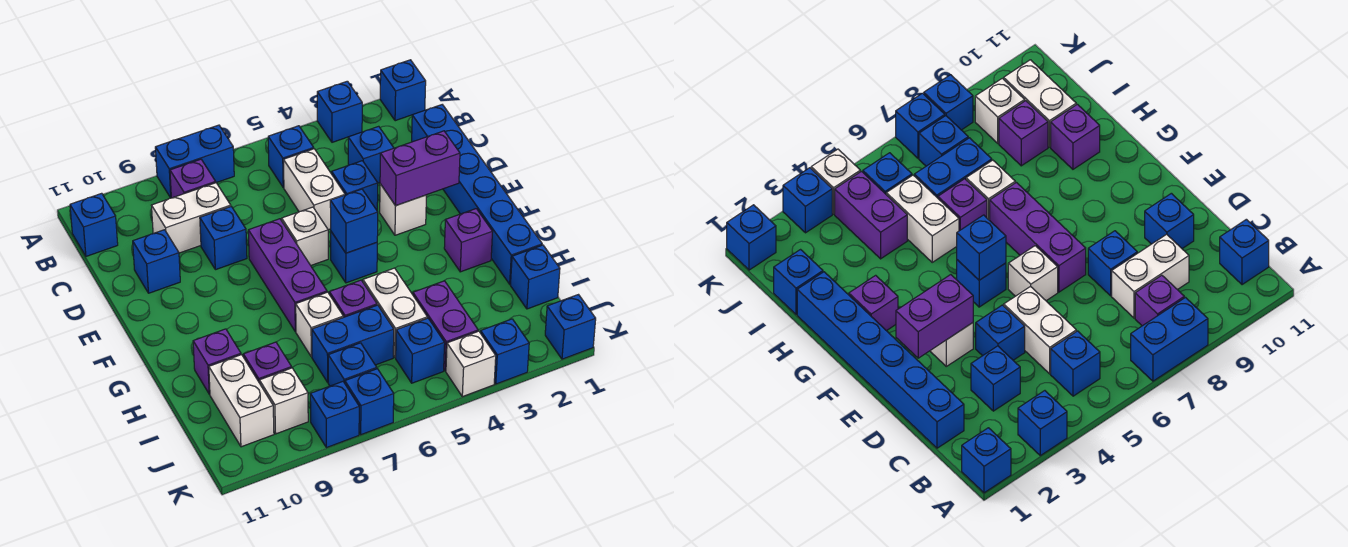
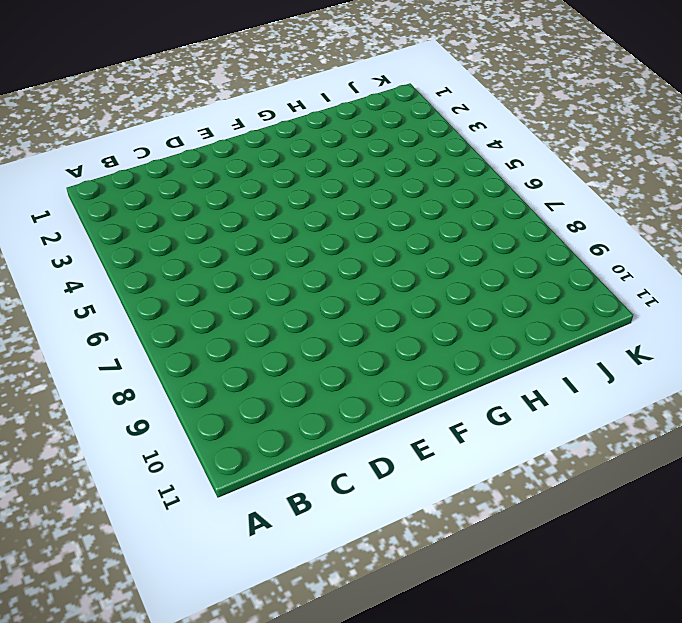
none -> blue brick A1 level 1
none -> blue brick A3 level 1
none -> blue brick A7:A8 level 1
none -> blue brick B5 level 1

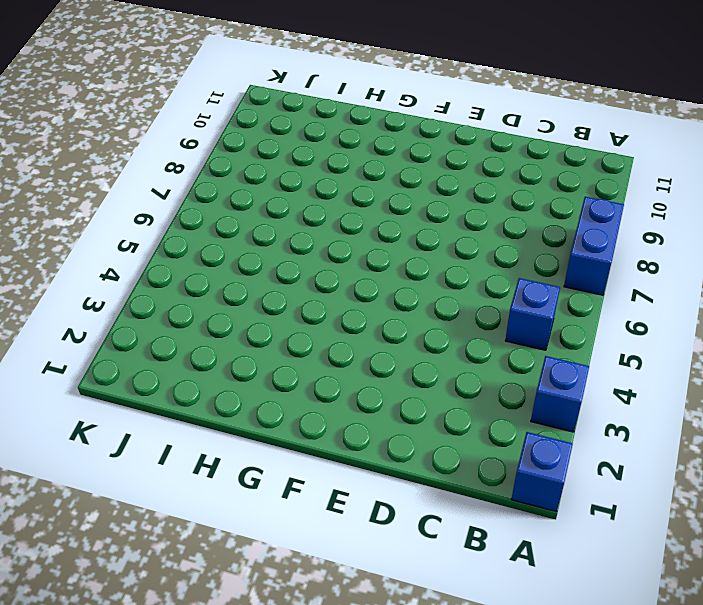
none -> purple brick B8 level 1
none -> blue brick B11 level 1
none -> blue brick C1:H1 level 1
none -> blue brick C3 level 1

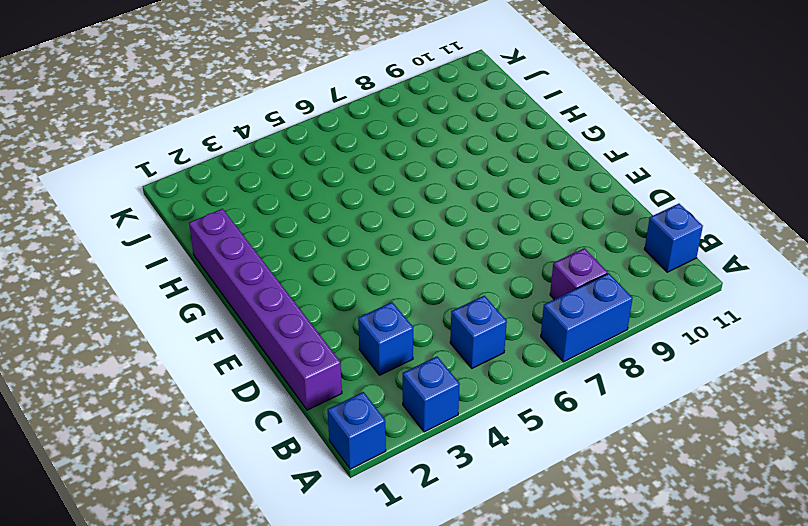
purple brick C1:H1 level 1 -> blue brick C1:H1 level 1
none -> white brick C5:D5 level 1
none -> white brick C8:C9 level 1
none -> blue brick D4 level 1
none -> blue brick D8 level 1

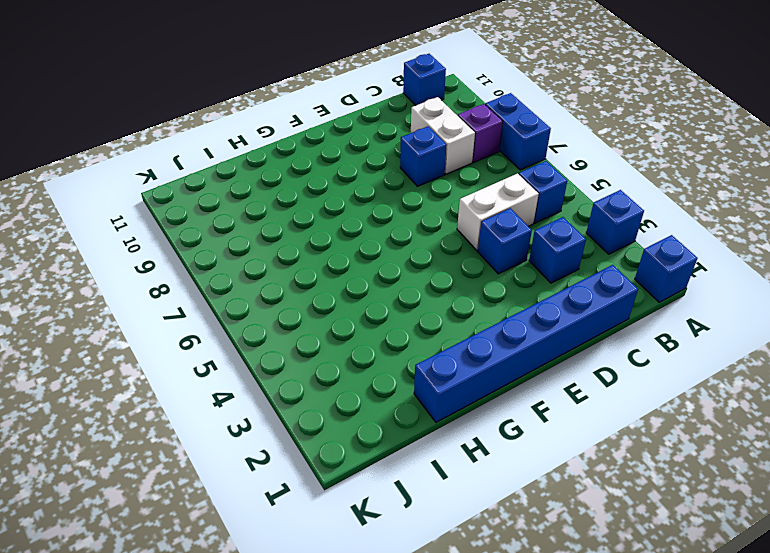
none -> blue brick D10 level 1
none -> white brick E3 level 1
none -> white brick E6 level 1
none -> purple brick E7:G7 level 1

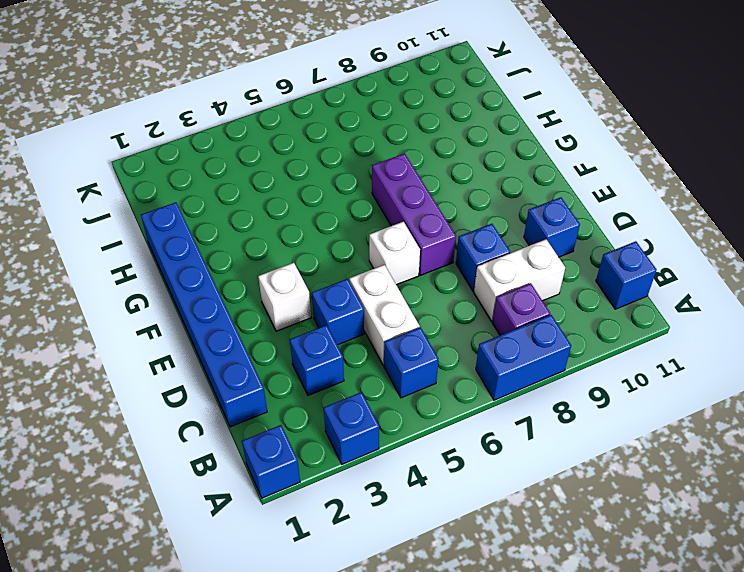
none -> blue brick F5 level 1
none -> purple brick G2 level 1
none -> white brick H5:I5 level 1
none -> purple brick H6 level 1

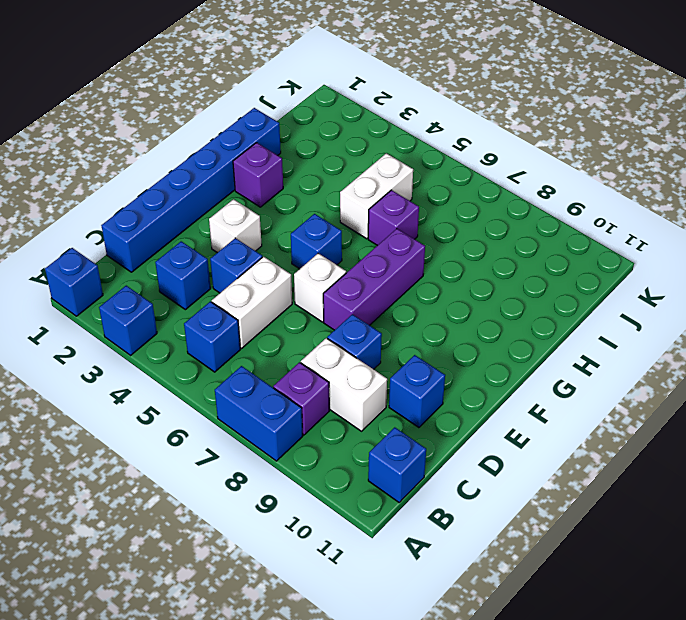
none -> white brick H7 level 1
none -> purple brick H10 level 1
none -> blue brick I1 level 1
none -> purple brick I4:J4 level 1

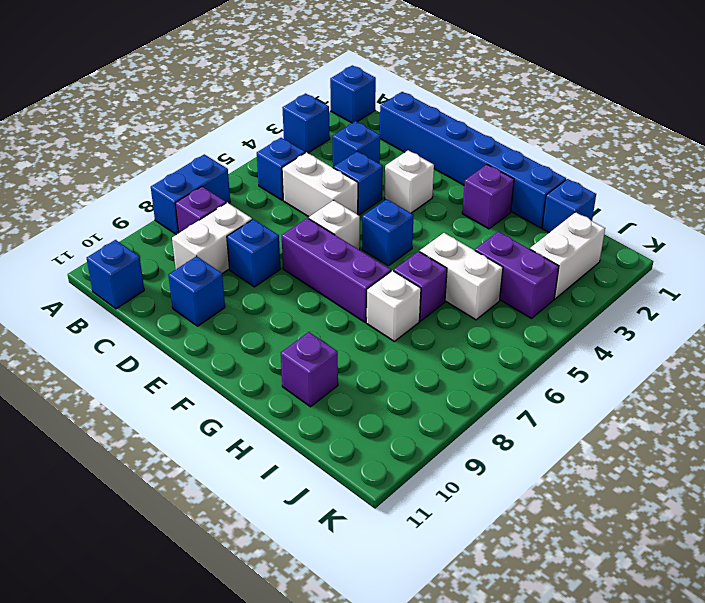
white brick J2:J3 level 1 -> white brick I10:J10 level 1
none -> blue brick I6:I7 level 1
none -> purple brick I9 level 1
none -> blue brick J5 level 1
none -> blue brick J7 level 1

